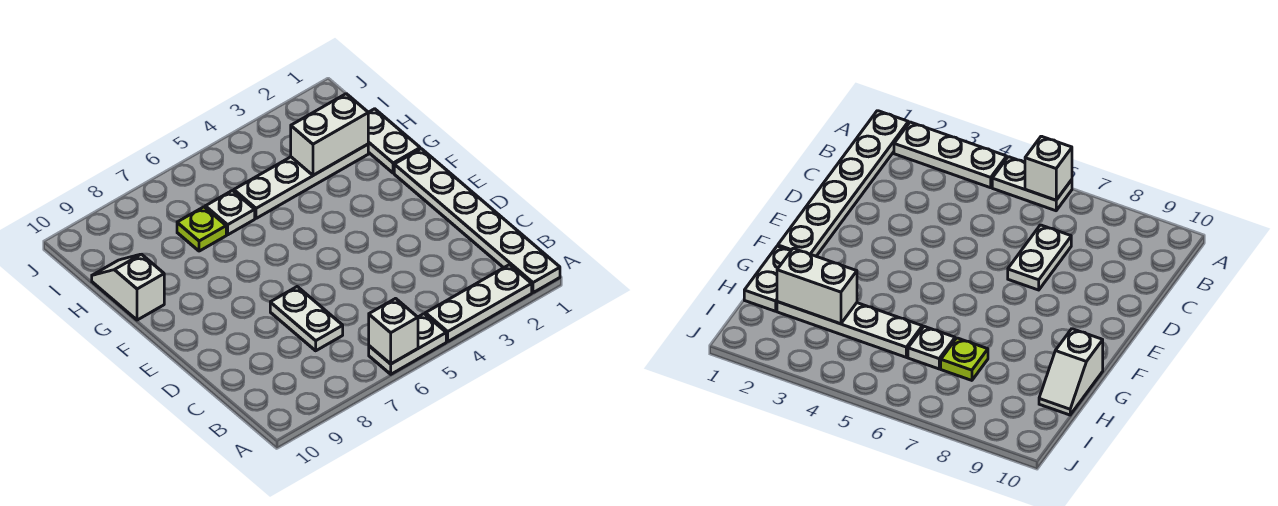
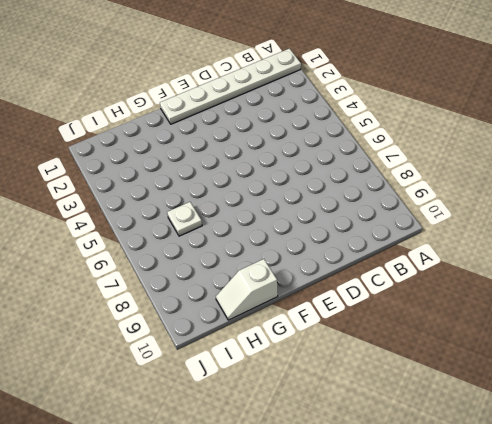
none -> white plate A2:A4 level 1
none -> white plate A5:A6 level 1

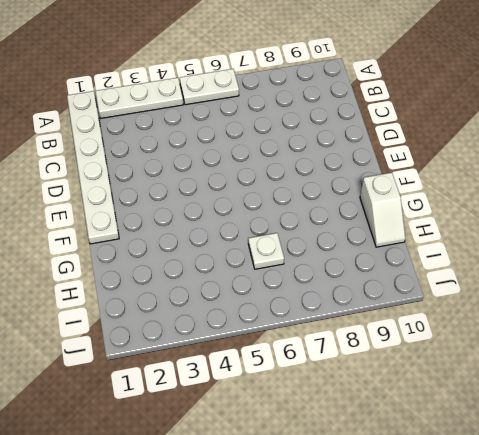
none -> white plate C7:D7 level 1
none -> white plate G1:H1 level 1

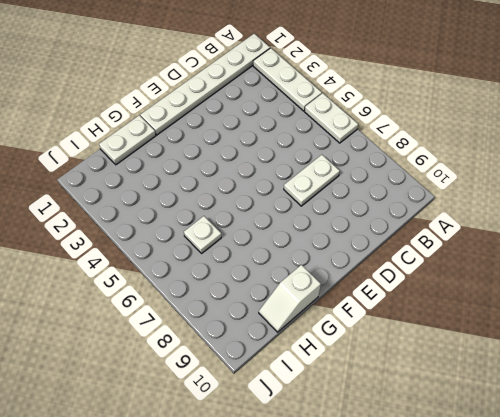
none -> white plate H2:H5 level 1
none -> lime plate H7 level 1

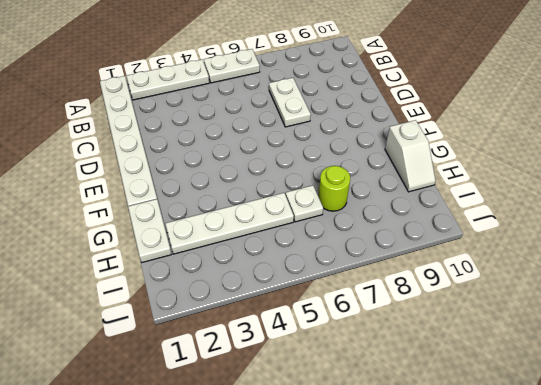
lime round brick H7 level 1 -> lime plate H7 level 1
none -> white brick A6 level 2
none -> white brick H2:H3 level 2

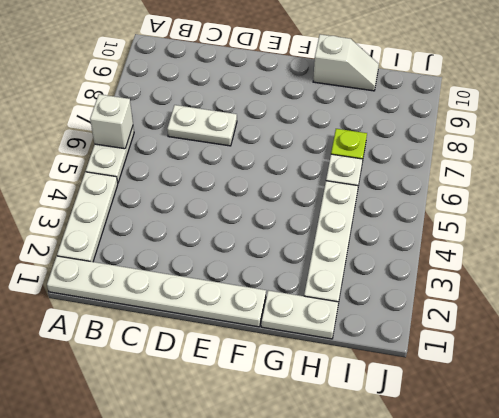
none -> white brick H2:H3 level 2

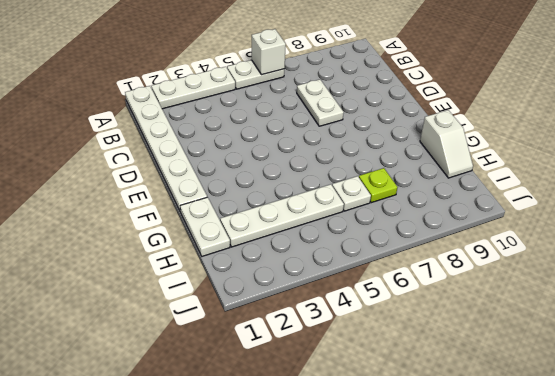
none -> white brick H2:H3 level 2

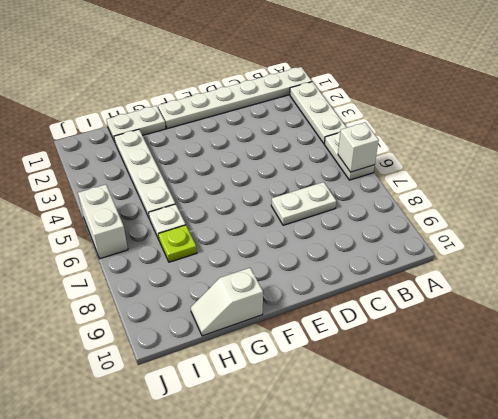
white brick J5:J6 level 1 -> white brick H2:H3 level 2

